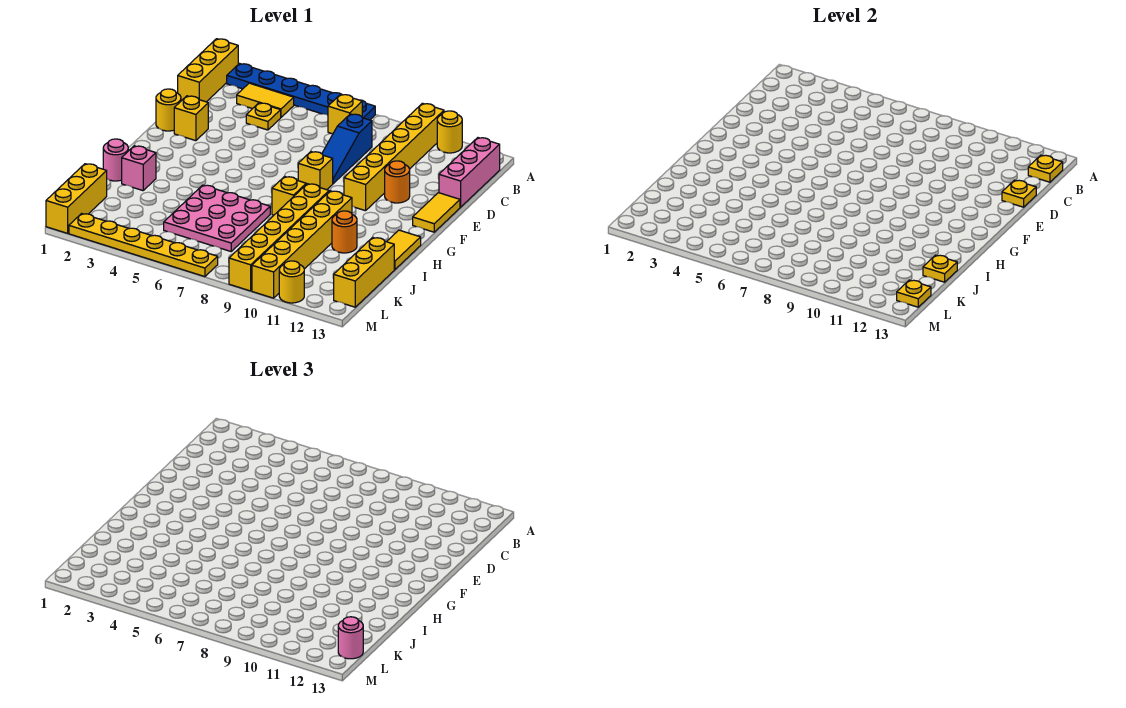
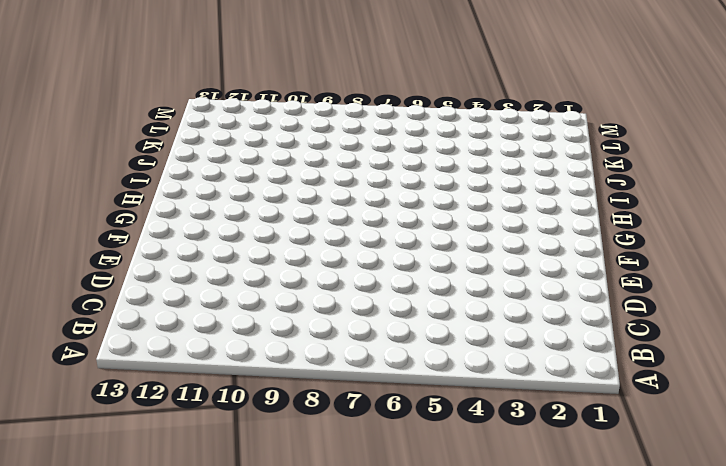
none -> yellow brick A1:C1 level 1
none -> blue plate A2:A7 level 1
none -> yellow brick A10:F10 level 1
none -> yellow round brick A11 level 1

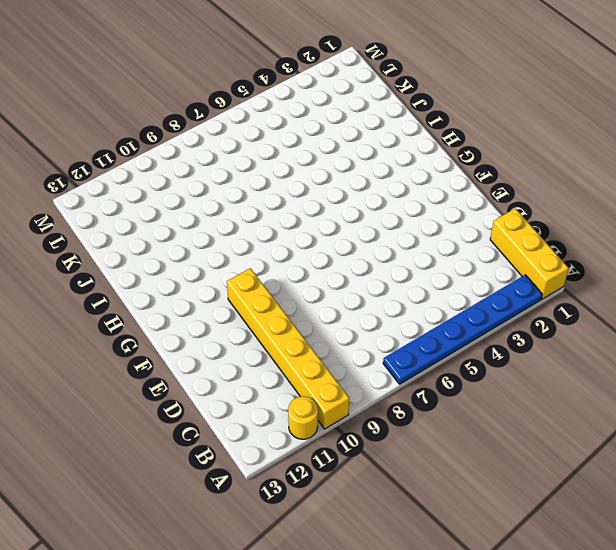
none -> yellow tile B3:B4 level 1
none -> yellow brick B7 level 1
none -> pink brick B13:D13 level 1
none -> yellow plate C4 level 1

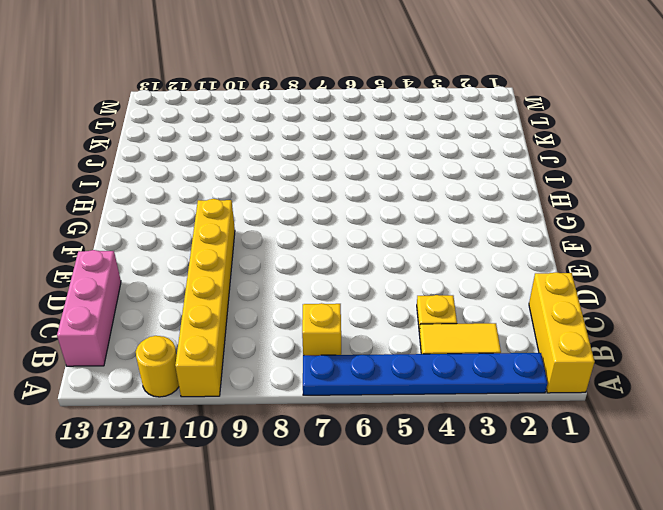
none -> blue slope C8:E8 level 1 top C
none -> yellow round brick E1 level 1
none -> yellow brick E2 level 1
none -> orange round brick E11 level 1

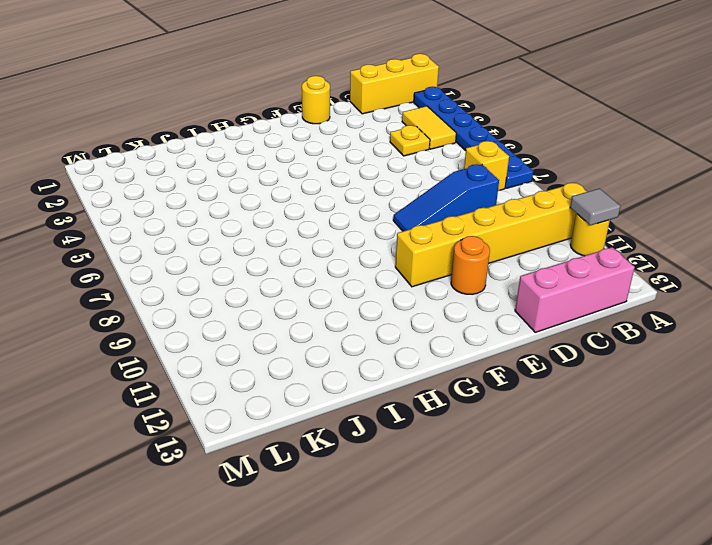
grey tile A11 level 2 -> none
none -> yellow brick E2 level 1
none -> yellow tile E13:F13 level 1
none -> yellow brick F8 level 1
none -> yellow brick H8 level 1

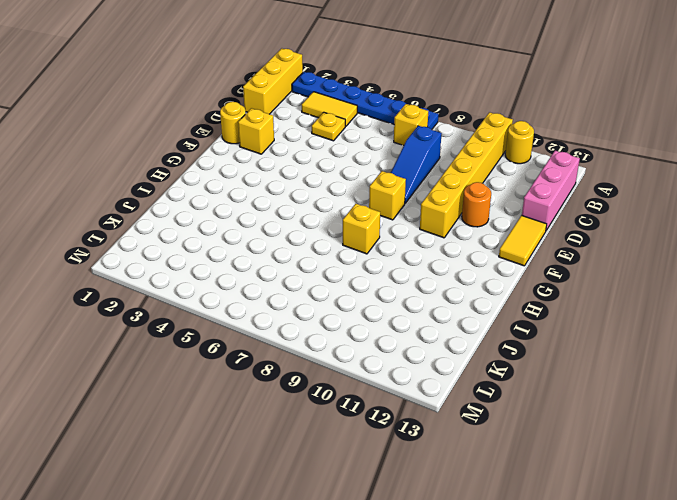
none -> yellow brick H9:M9 level 1
none -> yellow brick H10:M10 level 1
none -> yellow tile H13:I13 level 1
none -> pink round brick I1 level 1

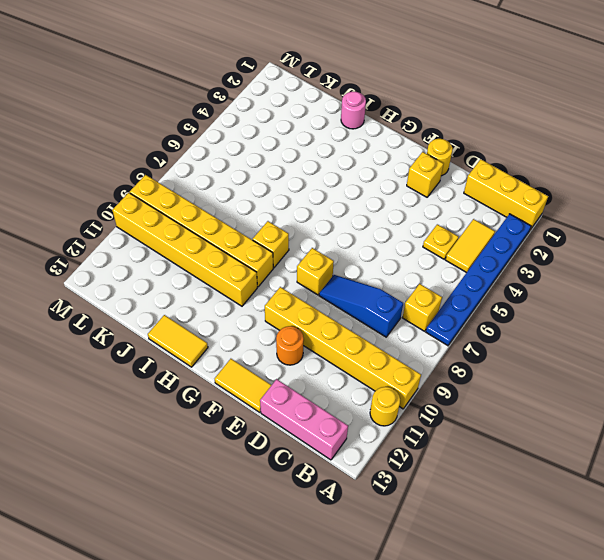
none -> pink brick I2 level 1
none -> pink plate I5:K7 level 1
none -> orange round brick I11 level 1
none -> yellow brick J13:L13 level 1

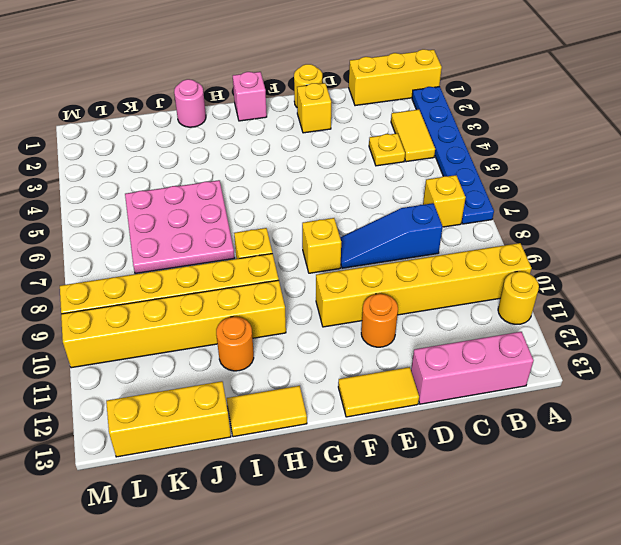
pink brick G1 level 1 -> pink brick I2 level 1
none -> yellow brick K1:M1 level 1
none -> yellow plate M2:M7 level 1
none -> yellow round brick M11 level 1
none -> yellow plate B13 level 2

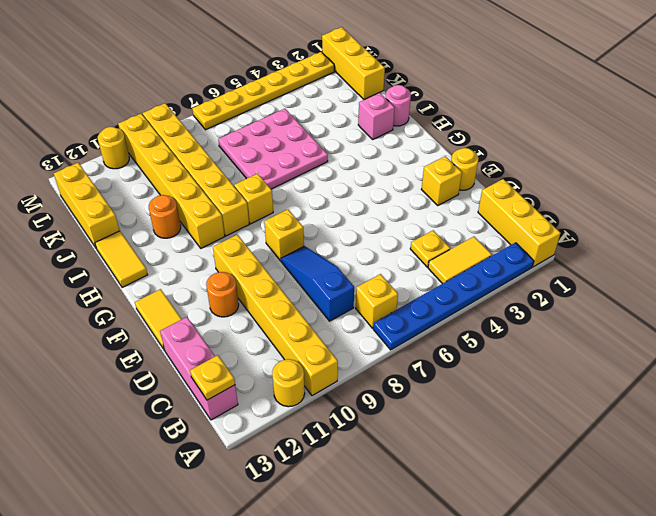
none -> yellow plate D13 level 2
none -> yellow plate J13 level 2
none -> yellow plate L13 level 2
none -> pink round brick L13 level 3

